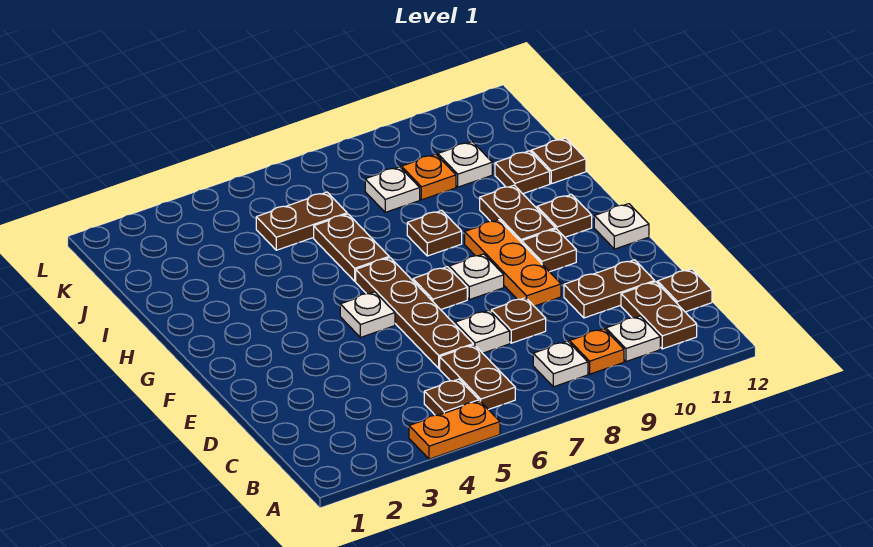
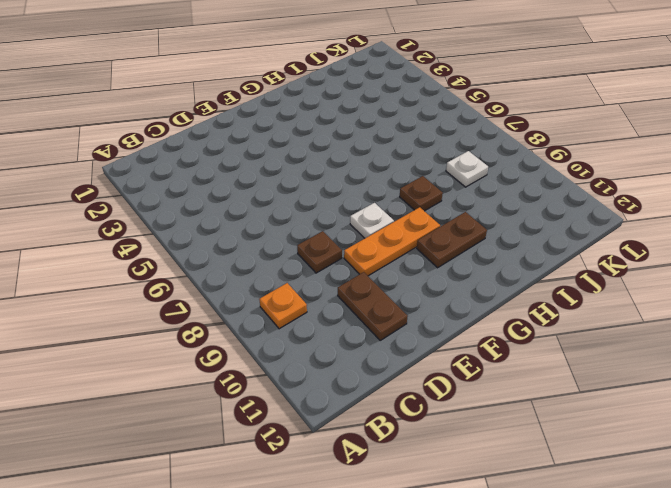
none -> orange plate A4:A5 level 1
none -> brown plate B5 level 1
none -> brown plate B6:C6 level 1

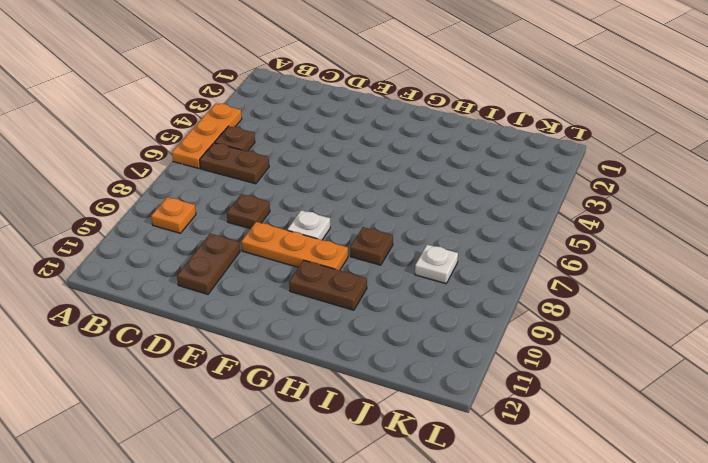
orange plate A4:A6 level 1 -> orange plate A4:A5 level 1
none -> white plate B8 level 1
none -> white plate B10 level 1
none -> brown plate B11:C11 level 1

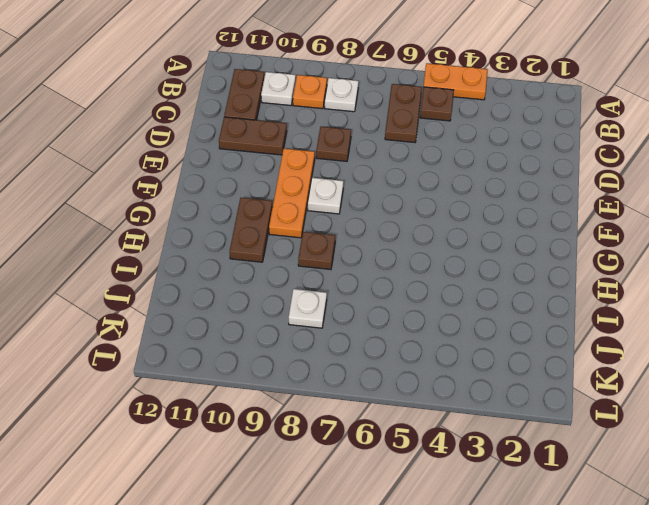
none -> brown plate C12 level 1
none -> brown plate D6:G6 level 1
none -> white plate D7 level 1

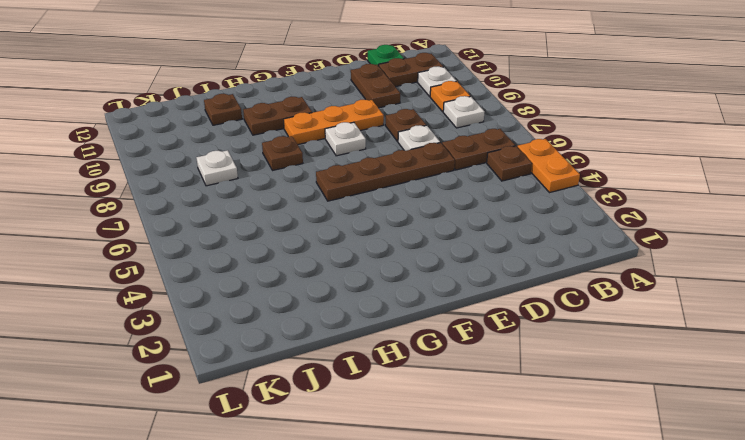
green plate C12 level 1 -> brown plate C12 level 1
none -> white plate F5 level 1
none -> brown plate F7 level 1
none -> brown plate F10 level 1

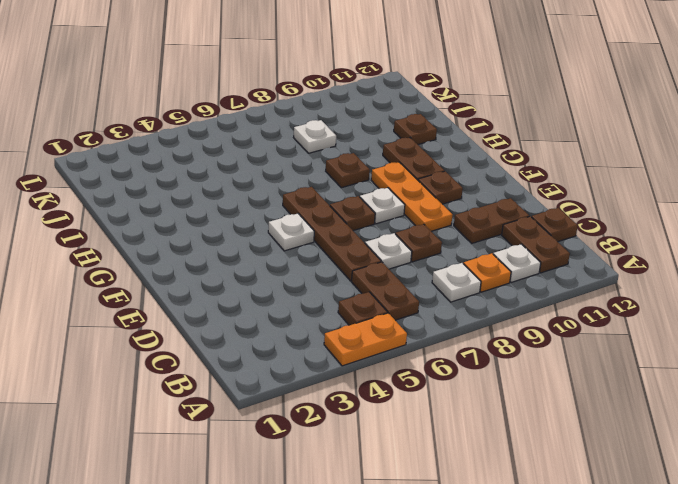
none -> white plate F12 level 1
none -> brown plate G11 level 1
none -> brown plate H6:I6 level 1

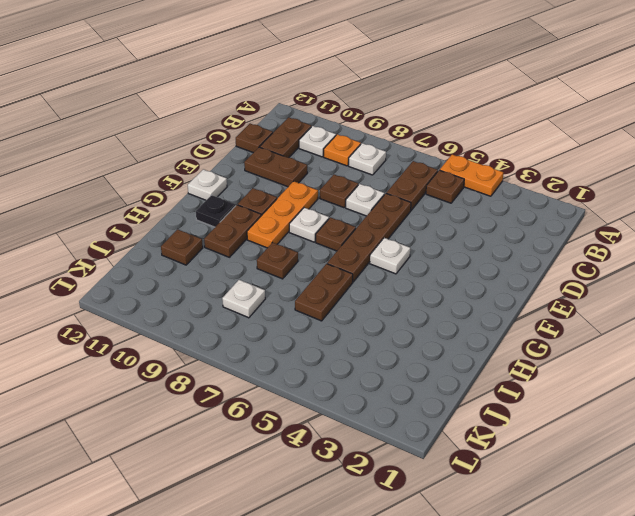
black plate G11 level 1 -> brown plate G11 level 1
none -> brown plate I12 level 1
none -> brown plate J5:J6 level 1
none -> orange plate J9 level 1

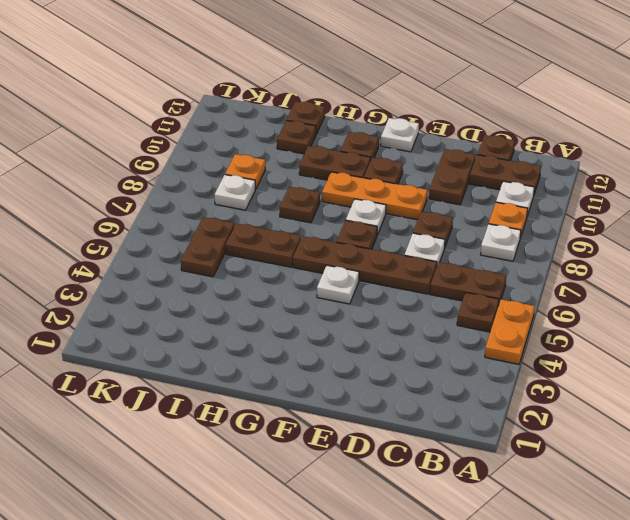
none -> white plate J10 level 1

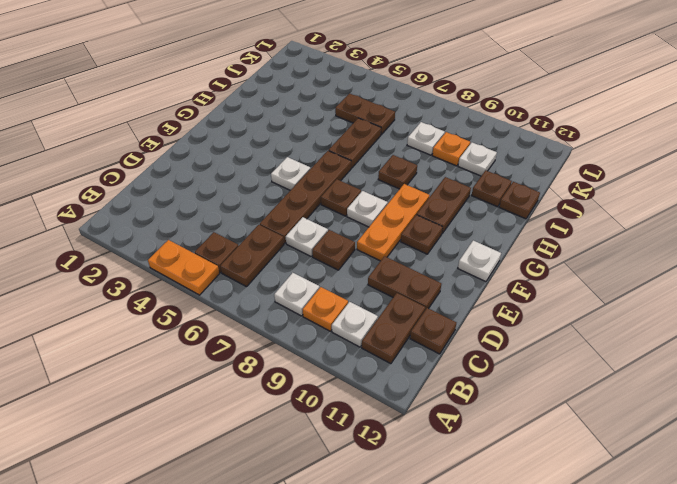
none -> brown plate G11 level 1

